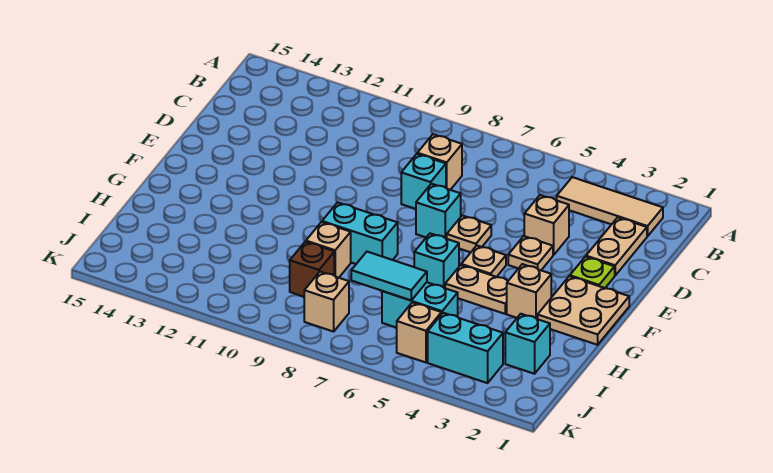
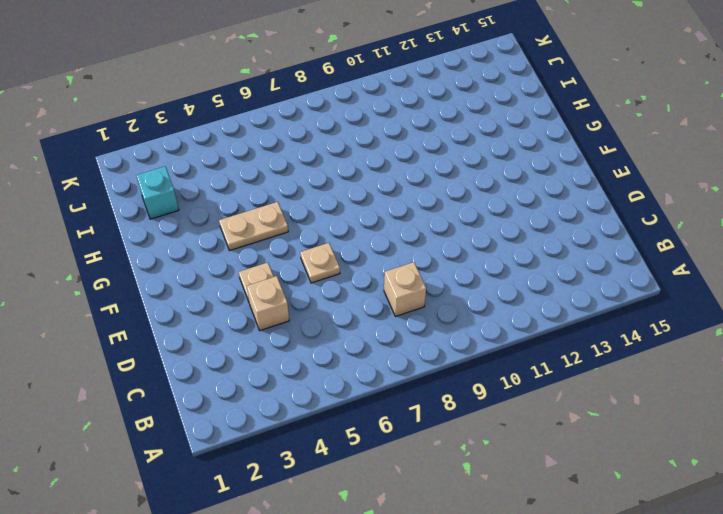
none -> tan tile B2:B4 level 1
none -> tan plate C2:D2 level 1
none -> cyan brick D8 level 1

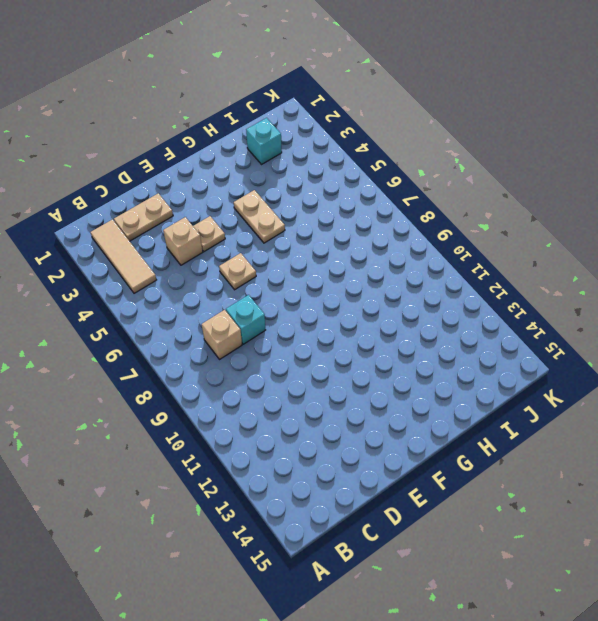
none -> lime plate E2 level 1
none -> cyan brick E7 level 1
none -> tan plate F1:G2 level 1

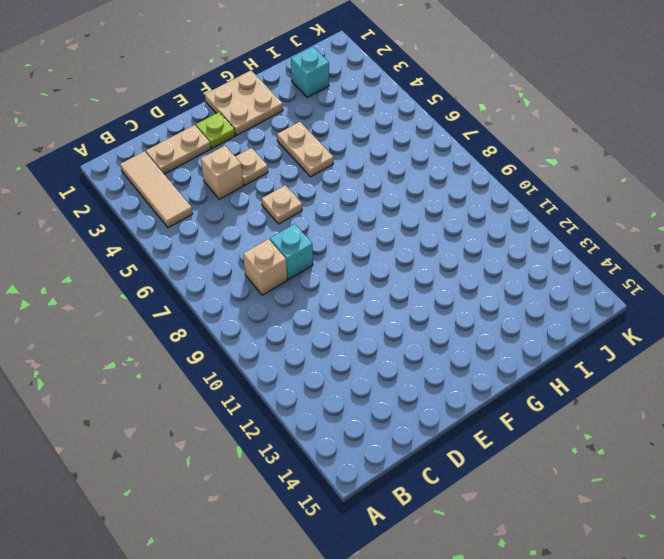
none -> cyan brick E7 level 1
none -> tan plate F5 level 1
none -> tan brick G3 level 1

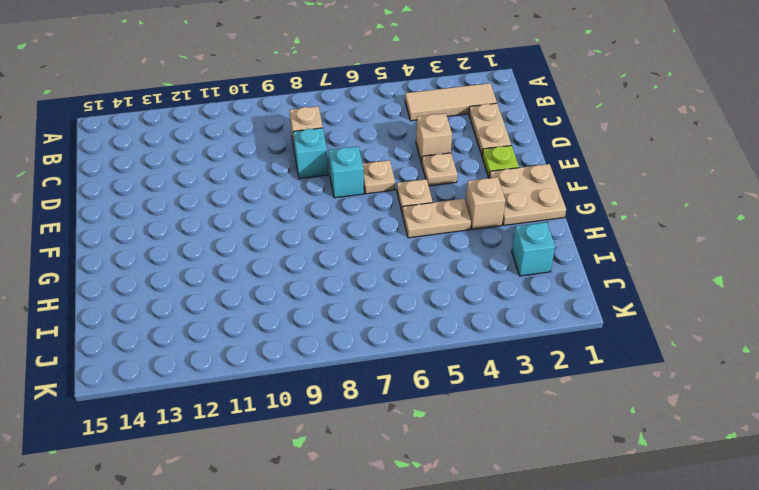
none -> cyan brick G6 level 1
none -> cyan brick G8:G9 level 1
none -> tan brick H9 level 1

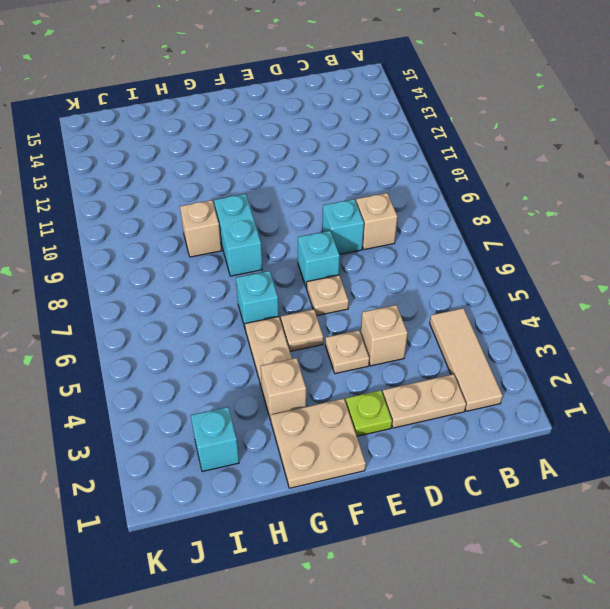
none -> cyan brick I5:I6 level 1
none -> brown brick I9 level 1
none -> cyan brick J3:J4 level 1

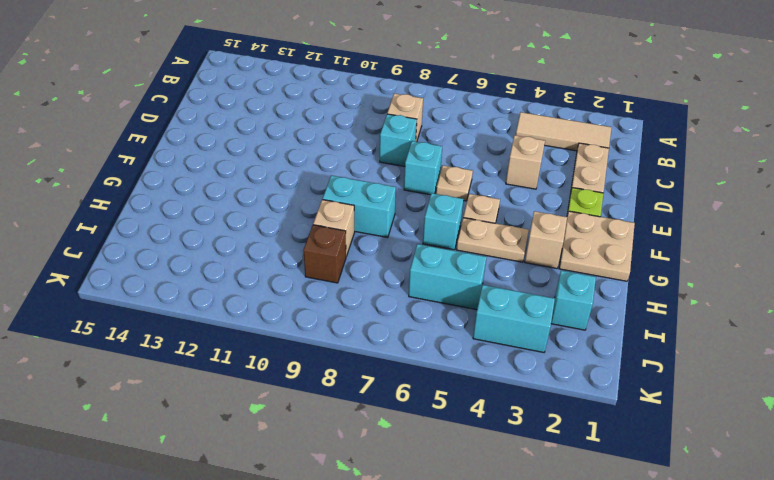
none -> tan plate E4 level 1
none -> tan brick J5 level 1
none -> tan brick J8 level 1

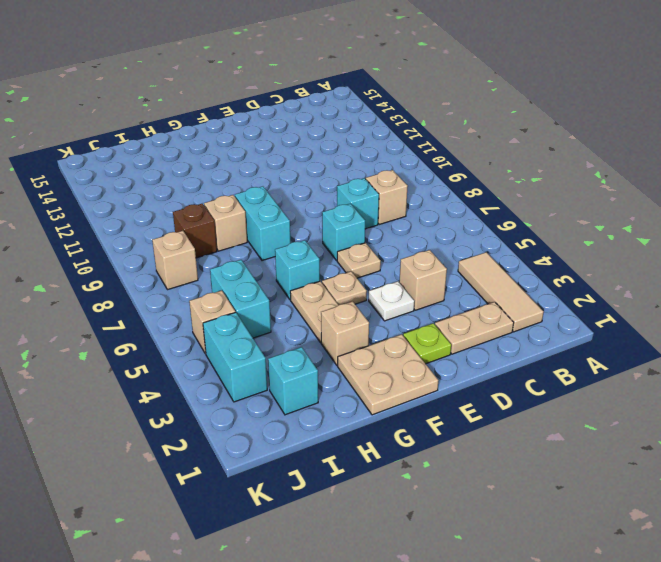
white plate E4 level 1 -> tan plate E4 level 1
none -> cyan tile I6:I7 level 2

